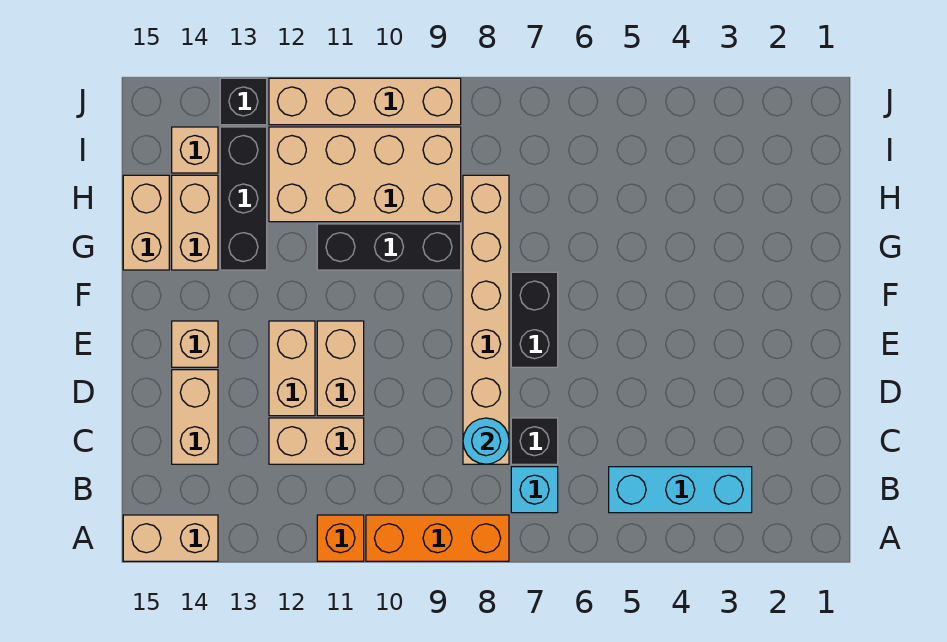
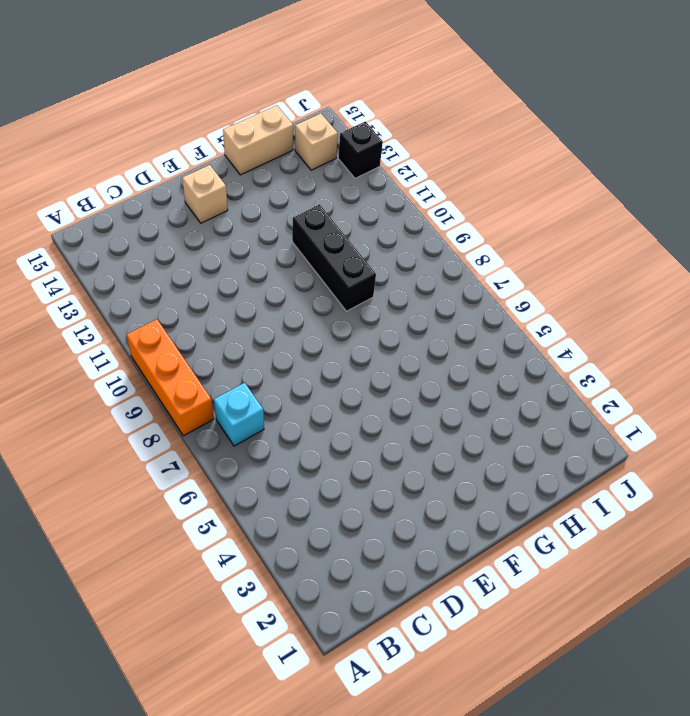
none -> orange brick A11 level 1
none -> tan brick A14:A15 level 1
none -> cyan brick B3:B5 level 1

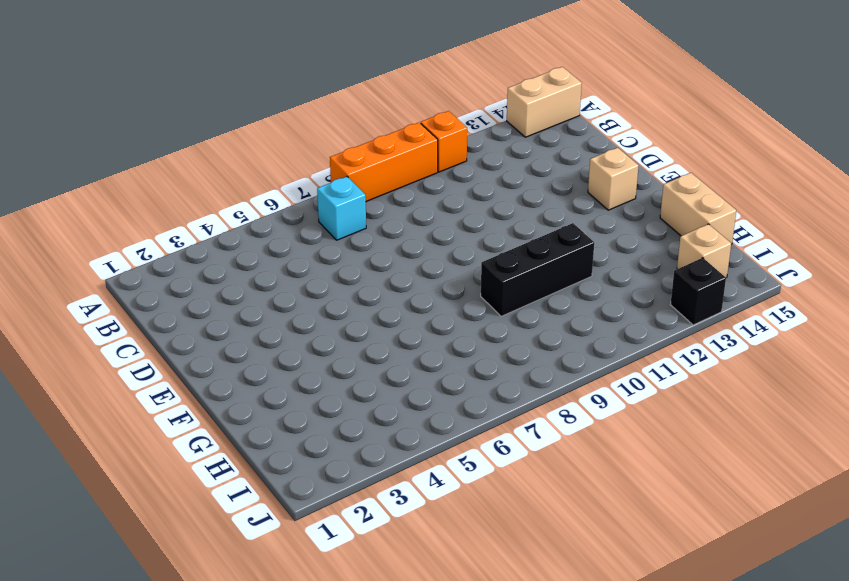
none -> cyan brick B3:B5 level 1
none -> black brick C7 level 1
none -> tan brick C8:H8 level 1

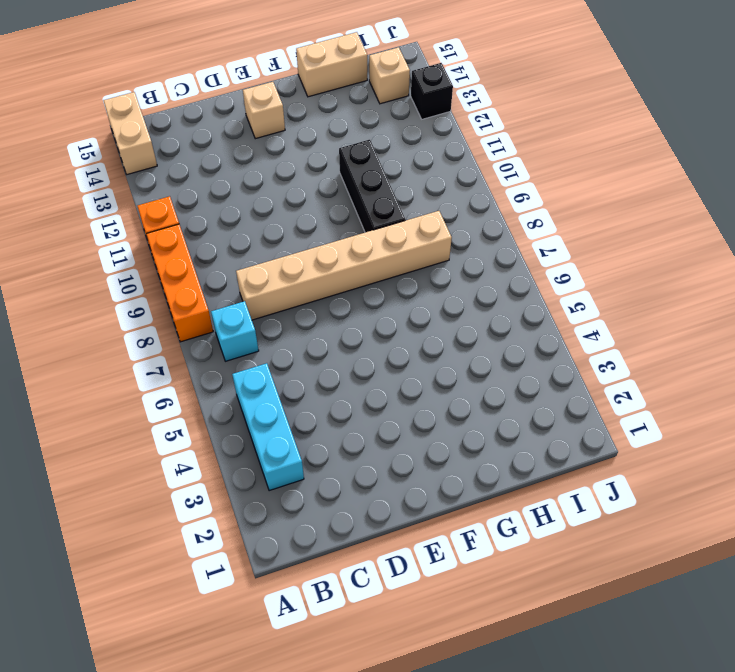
none -> black brick C7 level 1
none -> tan brick C11:C12 level 1
none -> tan brick C14:D14 level 1

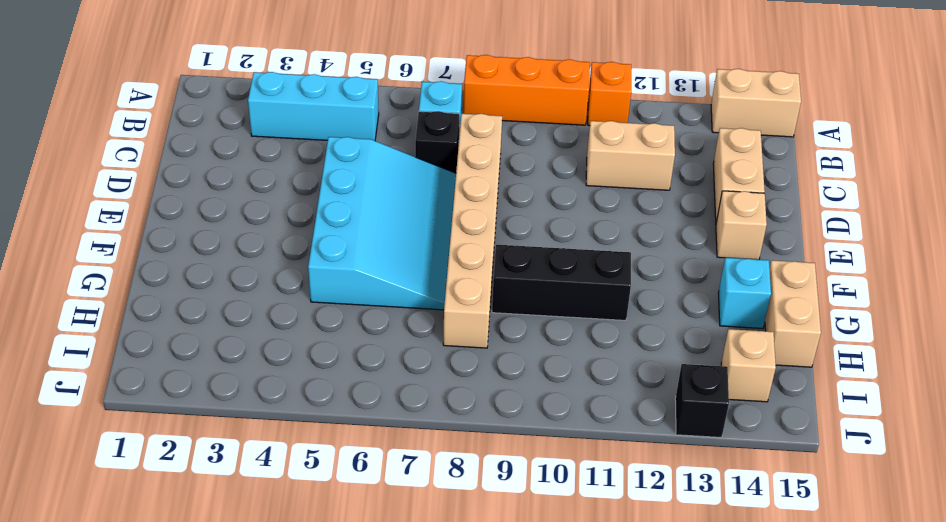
cyan slope D5:G7 level 1 top 5 -> black brick E7:F7 level 1
cyan brick G14 level 1 -> tan brick G14:H14 level 1
none -> tan brick D11:E11 level 1
none -> tan brick D12:E12 level 1
none -> black brick G13:I13 level 1

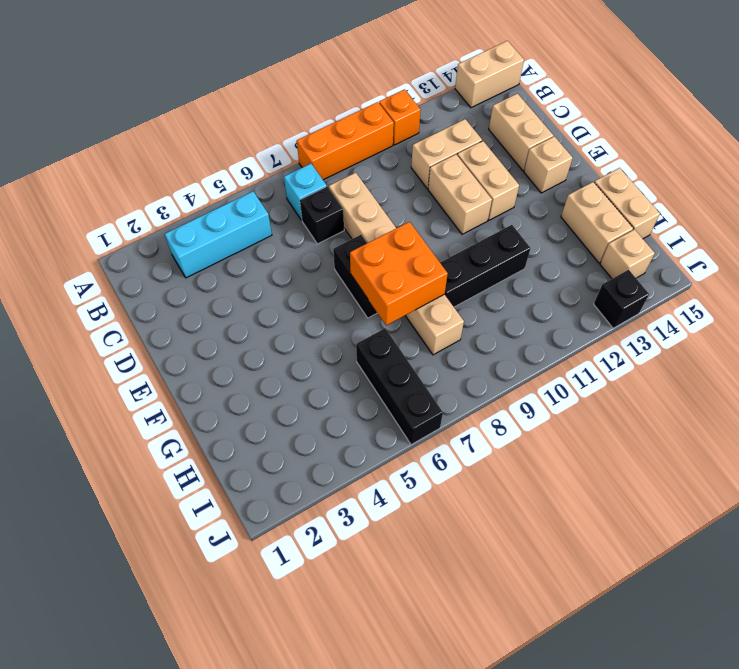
orange brick F7:G8 level 2 -> none
black brick H6:J6 level 1 -> black brick G13:I13 level 1
none -> tan brick H9:I12 level 1
none -> tan brick J9:J12 level 1
none -> cyan round brick C8 level 2

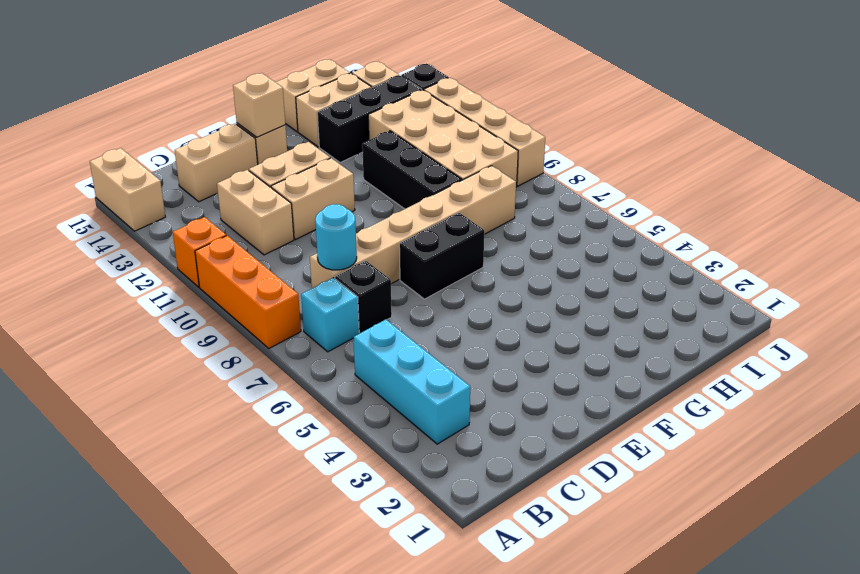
tan brick E14 level 2 -> none

